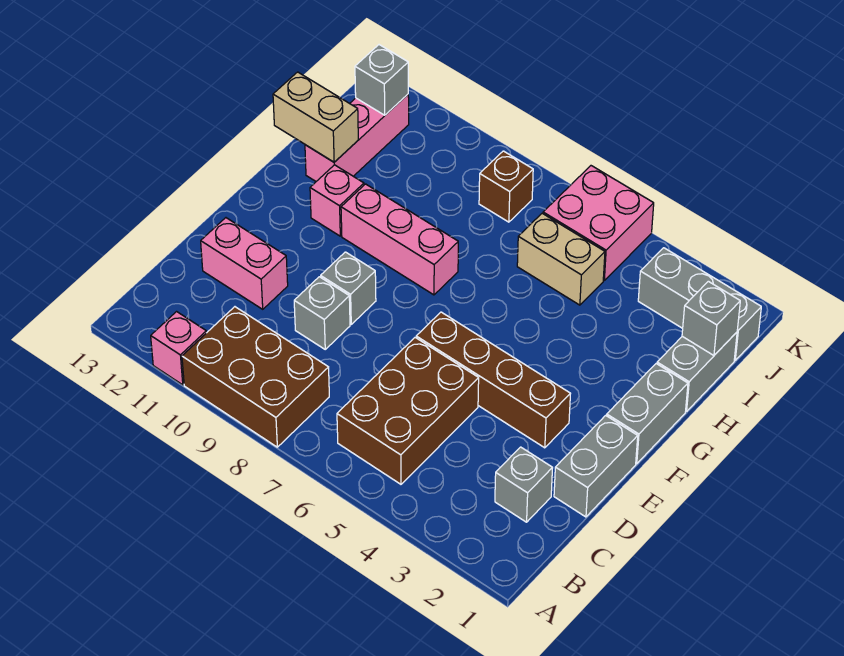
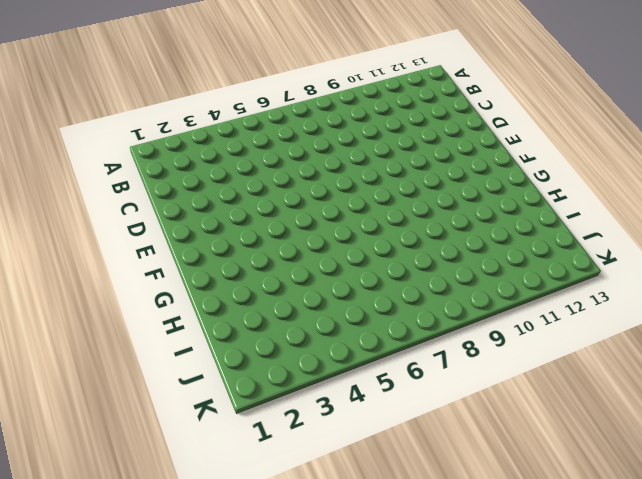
none -> brown brick A8:B10 level 1
none -> pink brick A11 level 1
none -> brown brick B5:D6 level 1

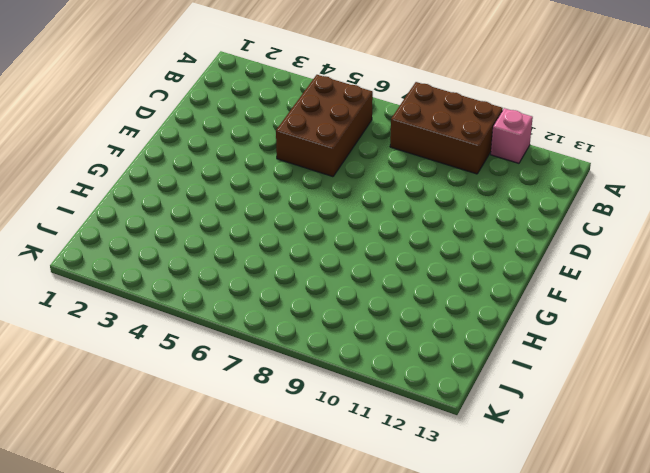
none -> grey brick C2 level 1
none -> grey brick D1:E1 level 1
none -> grey brick D9 level 1

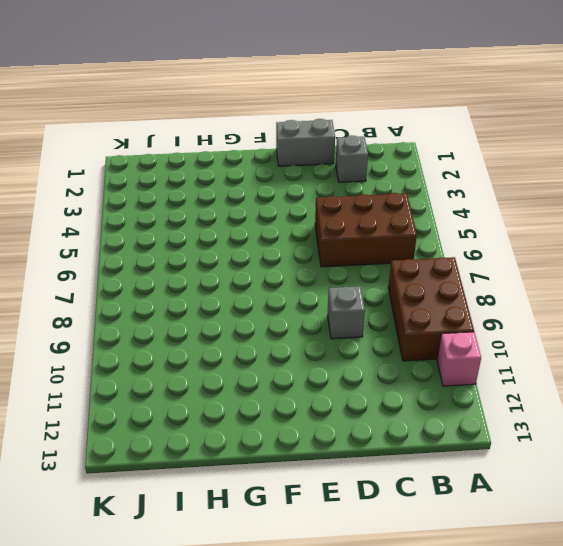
none -> pink brick D11:D12 level 1
none -> brown brick E3:E6 level 1
none -> grey brick E9 level 1

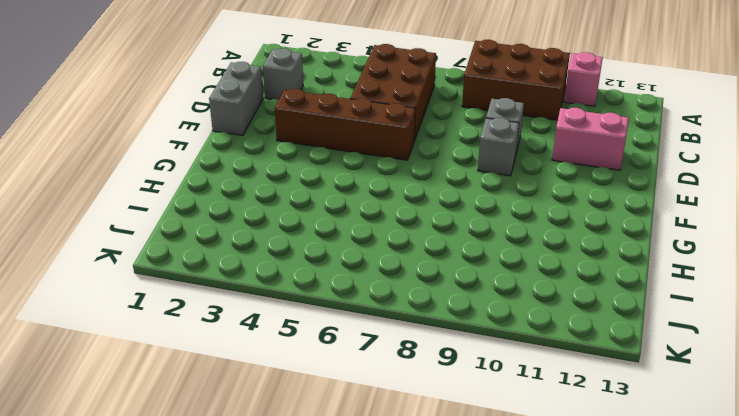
none -> grey brick F1:G1 level 1
none -> pink brick G8:G10 level 1
none -> pink brick G11 level 1

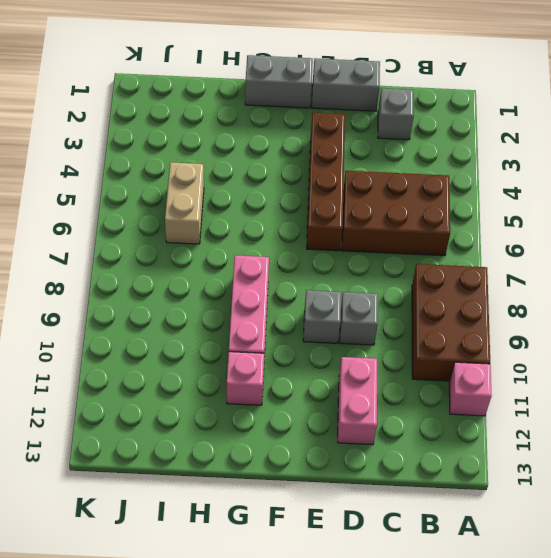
none -> grey brick H1:I1 level 1
none -> pink brick H12:J12 level 1
none -> grey brick J1:J3 level 1

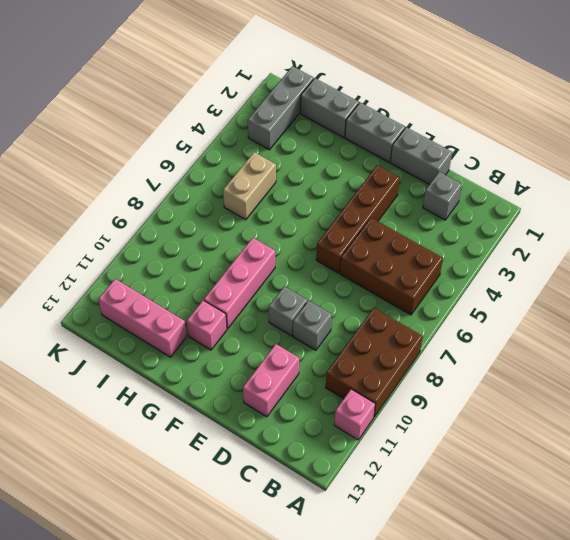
none -> pink brick J5:K6 level 1
none -> brown brick J8 level 1
none -> tan brick H12:H13 level 2

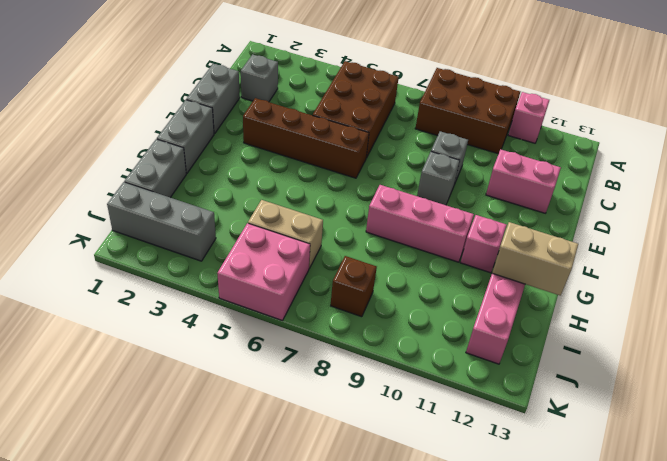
none -> grey brick I1 level 2
none -> grey brick J12 level 2

